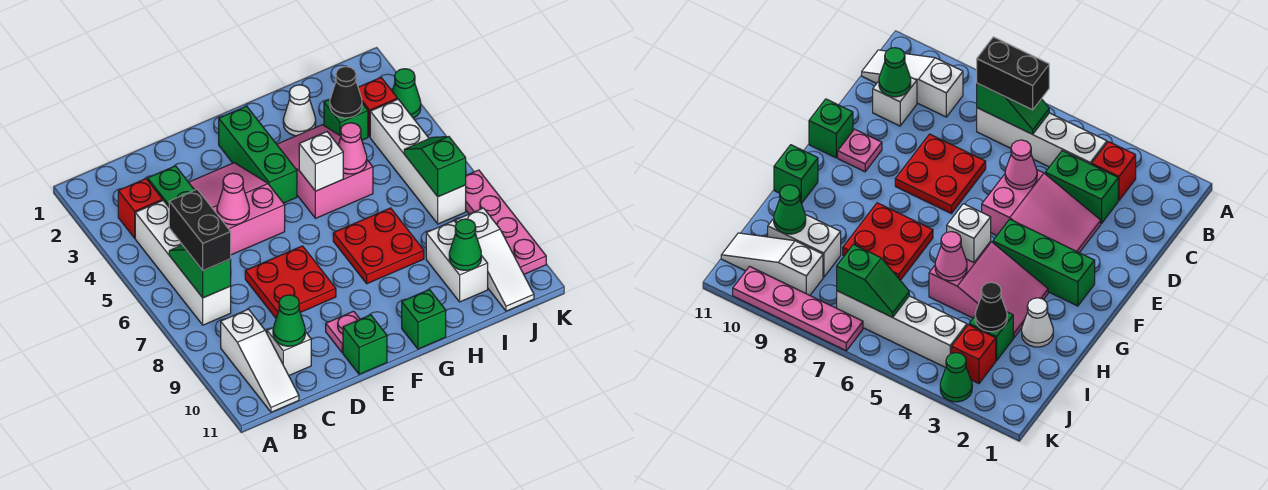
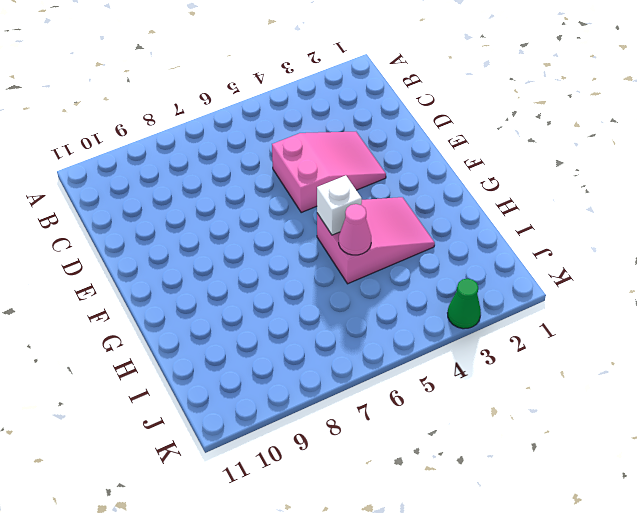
none -> red brick B3 level 1
none -> white brick B4:B7 level 1
none -> white slope B9:B11 level 1 top 9
none -> green brick C3:C4 level 1

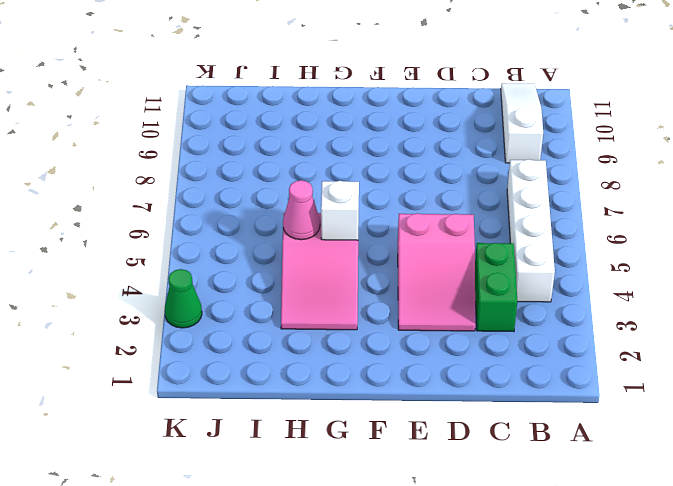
none -> red brick B3 level 1
none -> white brick C10 level 1
none -> red plate D7:E8 level 1
none -> pink plate E10 level 1

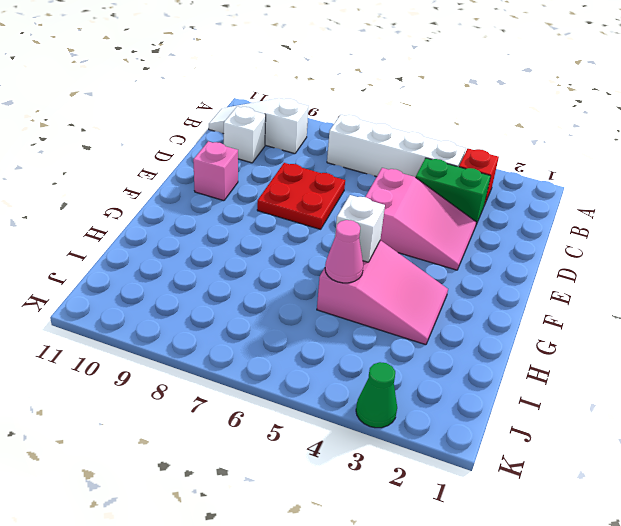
pink brick E10 level 1 -> pink plate E10 level 1
none -> green brick E11 level 1
none -> green brick F2:F4 level 1
none -> red plate G7:H8 level 1
none -> green brick G11 level 1

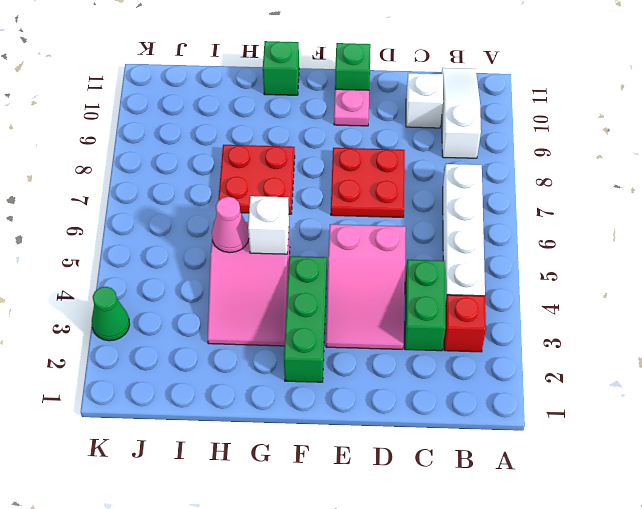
none -> white cone H2 level 1
none -> green brick I3 level 1
none -> white brick I9:I10 level 1
none -> red brick J3 level 1

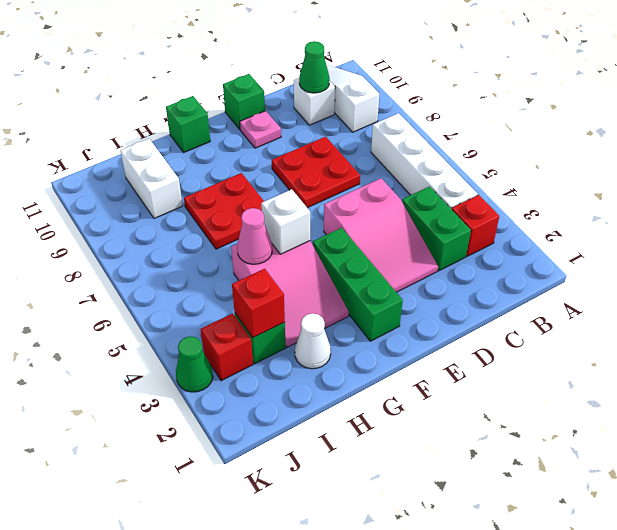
red brick I3 level 2 -> black cone I3 level 2
none -> white brick J4:J7 level 1
none -> white slope J9:J11 level 1 top 9
none -> pink plate K7:K10 level 1
none -> green slope B6:B7 level 2 top 7

